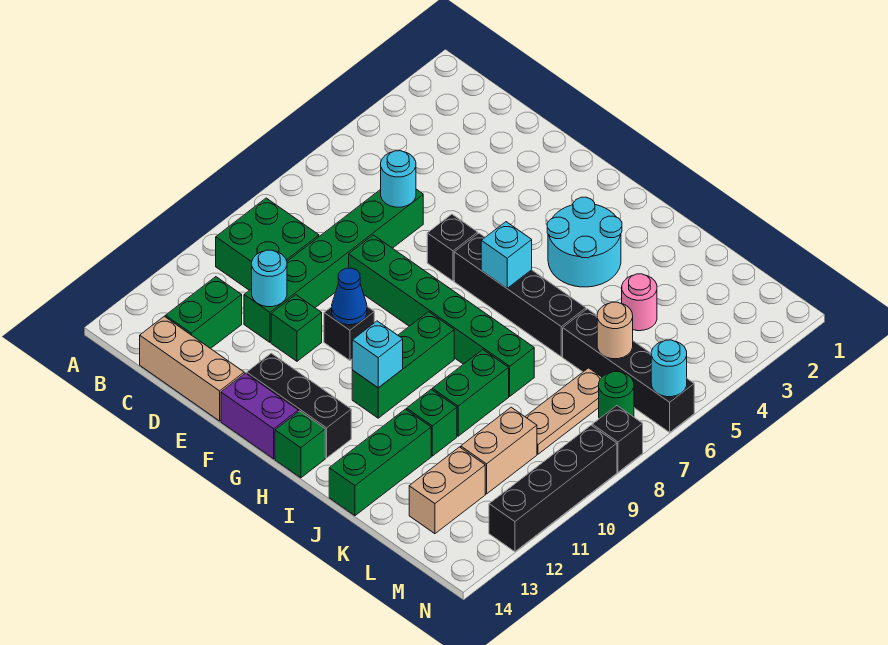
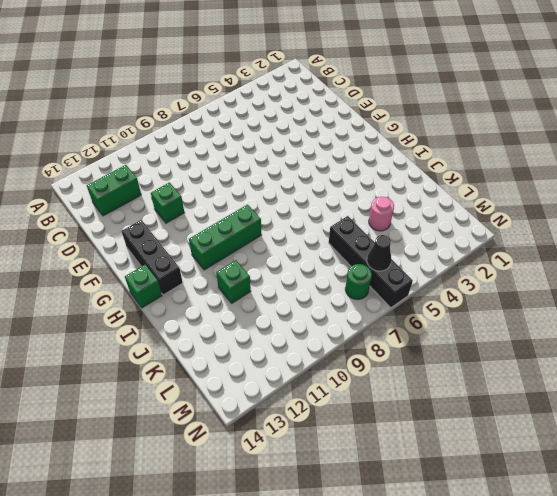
black cone M6 level 2 -> none
none -> green brick B9:C10 level 1
none -> tan brick C14:E14 level 1
none -> green brick D6:D11 level 1
none -> green brick E8:J8 level 1

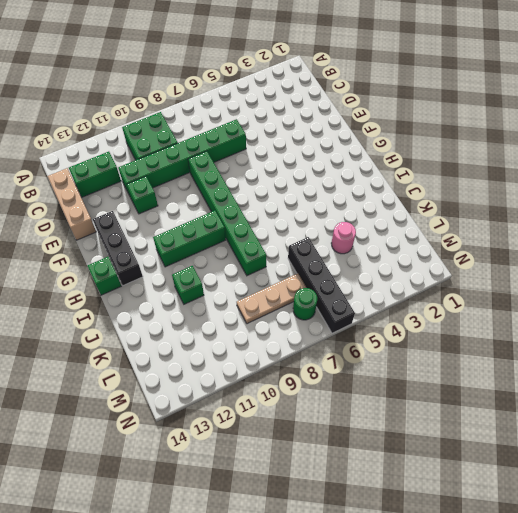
none -> black brick F6 level 1
none -> black brick F10 level 1
none -> purple brick F14:G14 level 1
none -> black brick G6:J6 level 1

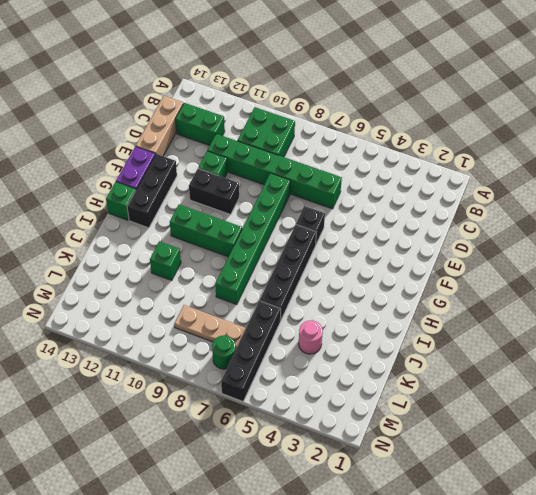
black brick F10:F11 level 1 -> black brick F10 level 1
none -> cyan round brick H3:I4 level 1
none -> green brick J9:J10 level 1
none -> green brick J12:J14 level 1
none -> tan brick L10:L11 level 1

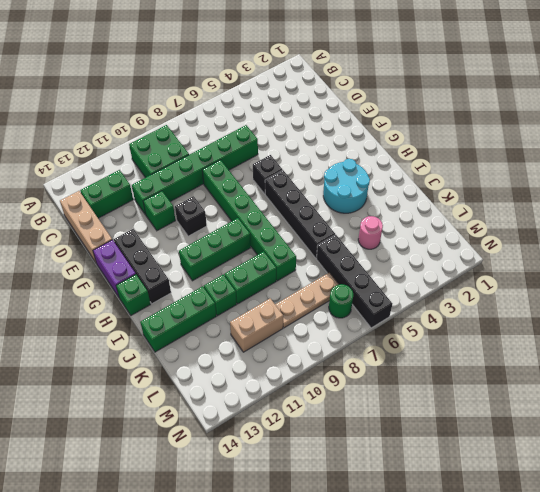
none -> tan brick L12:L13 level 1
none -> black brick N8 level 1
none -> black brick N9:N12 level 1
none -> cyan round brick D6 level 2

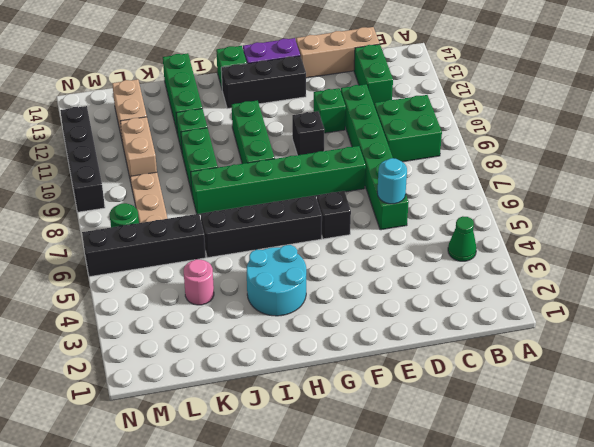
green cone B4 level 1 -> none
none -> black brick N8 level 1
none -> cyan round brick D11 level 2
none -> blue cone F10 level 2
none -> cyan brick H6 level 2

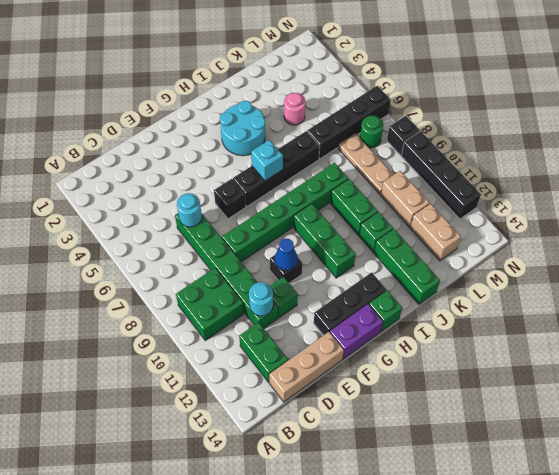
none -> cyan brick H11 level 2
none -> tan round brick L6 level 2
none -> cyan round brick N6 level 2

